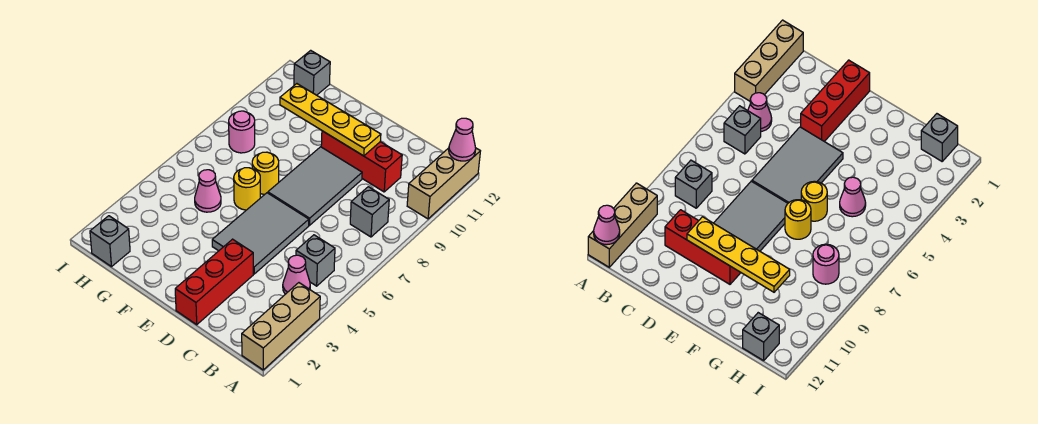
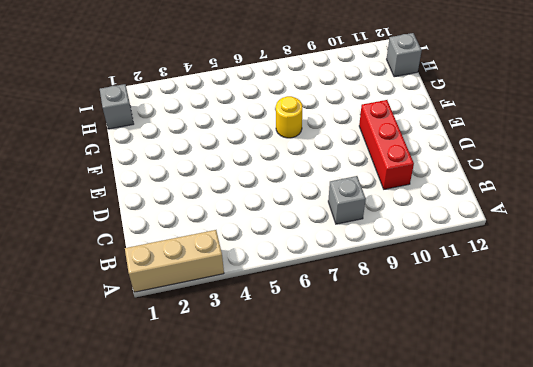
none -> tan brick A10:A12 level 1
none -> pink cone B4 level 1
none -> grey brick B5 level 1

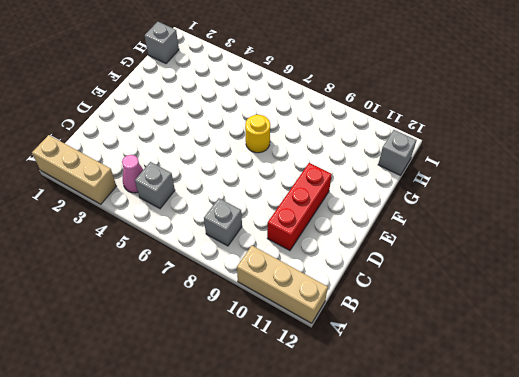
none -> red brick D1:D3 level 1
none -> grey tile D4:E6 level 1
none -> grey tile D7:E9 level 1

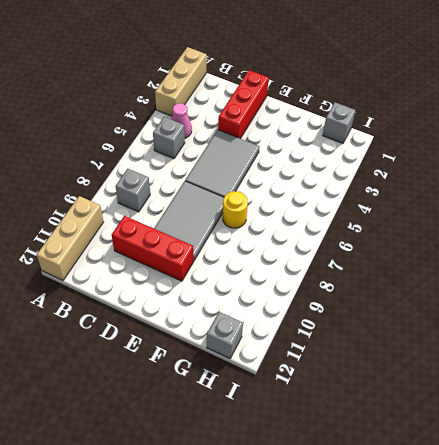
none -> yellow round brick F6 level 1
none -> pink cone G5 level 1
none -> pink round brick H8 level 1

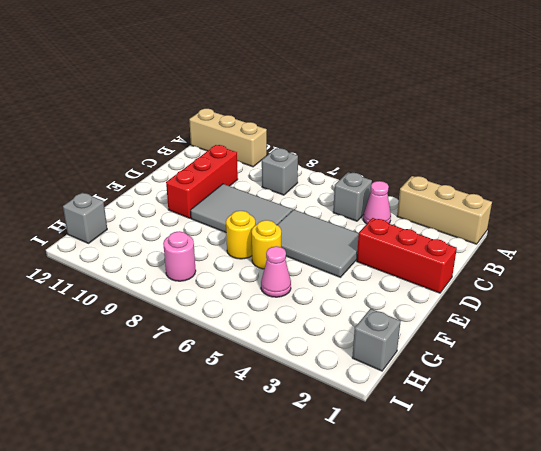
none -> pink cone A12 level 2
none -> yellow plate D10:G10 level 2

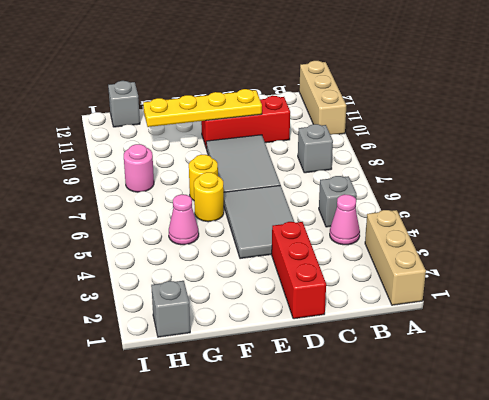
none -> pink cone A12 level 2

